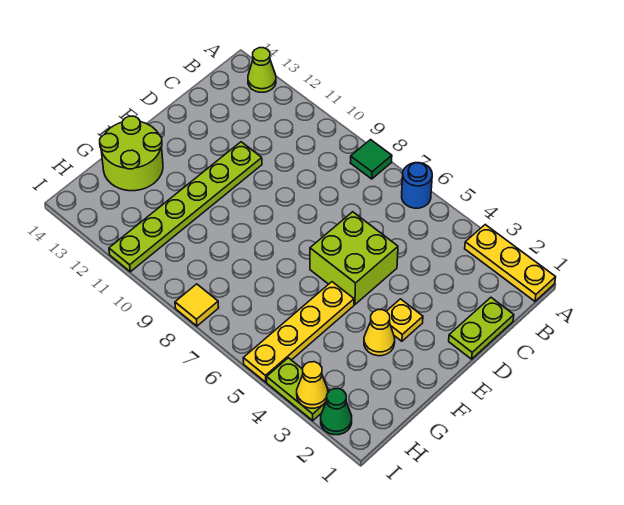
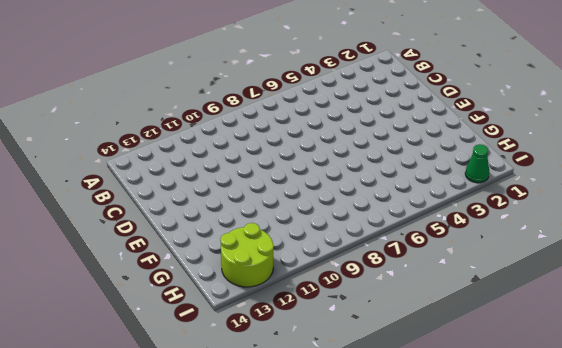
lime round brick H12:I13 level 1 -> lime round brick F13:G14 level 1
none -> yellow plate A1:A3 level 1
none -> blue round brick A6 level 1
none -> green tile A8 level 1

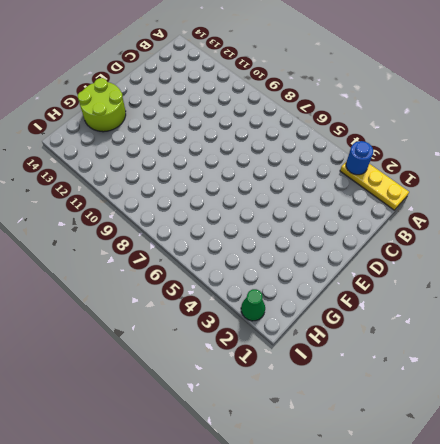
blue round brick A3 level 2 -> blue round brick A6 level 1
none -> green tile A8 level 1
none -> lime cone A13 level 1
none -> lime plate C1:D1 level 1

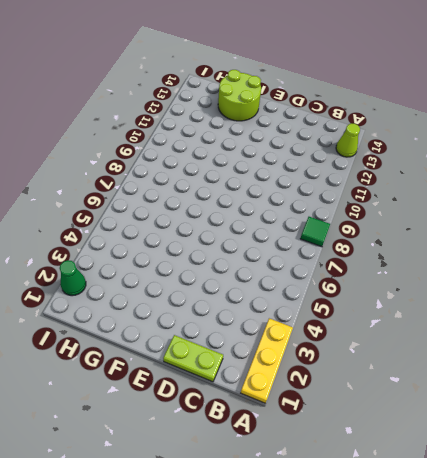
none -> blue round brick A6 level 1
none -> lime brick D5:E6 level 1
none -> lime plate D11:I11 level 1

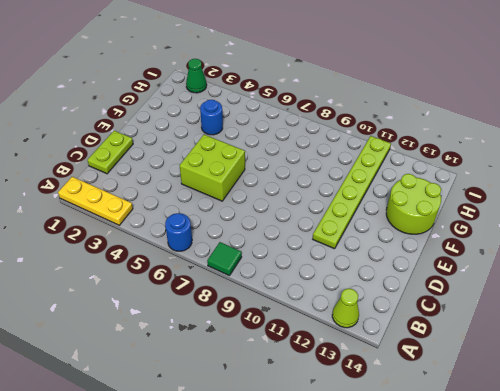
blue round brick G4 level 1 -> none
none -> yellow plate E3 level 1
none -> yellow cone F3 level 1
none -> yellow plate F5:I5 level 1

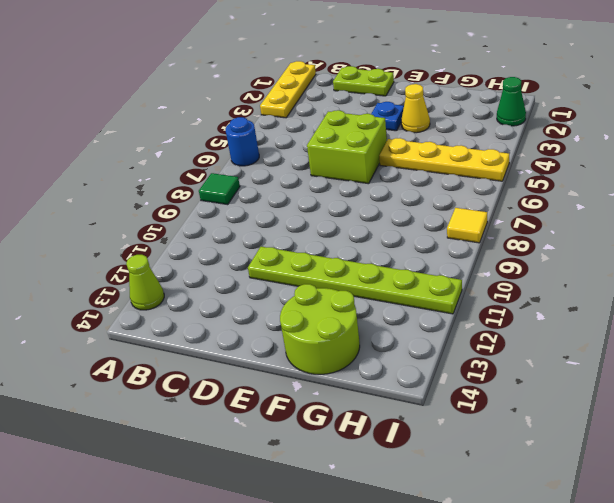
blue plate E3 level 1 -> yellow plate E3 level 1
none -> lime plate I3:I4 level 1
none -> yellow cone I3 level 2

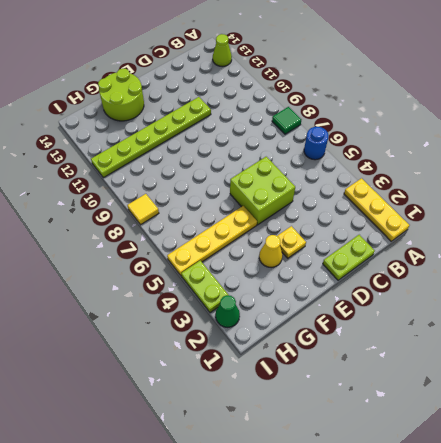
none -> yellow cone I3 level 2

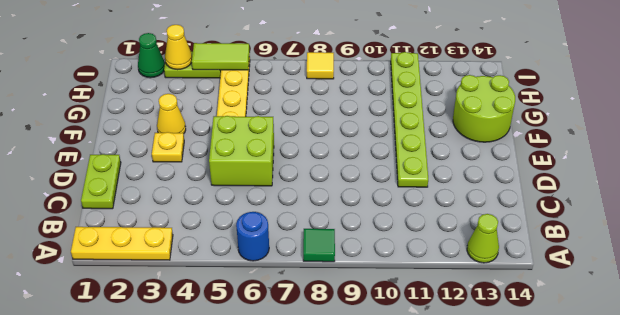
lime tile I4:I5 level 2 -> none

